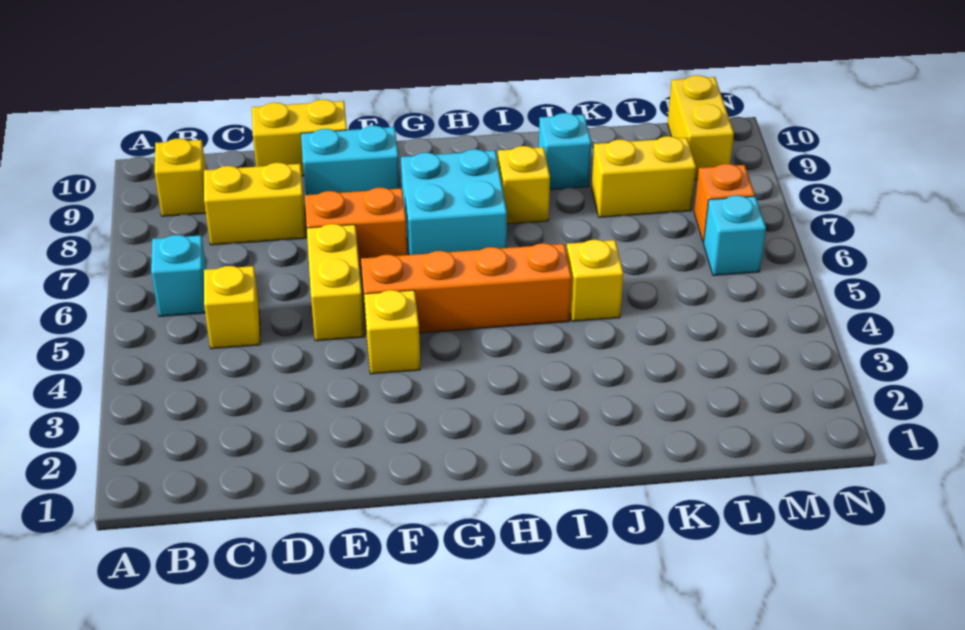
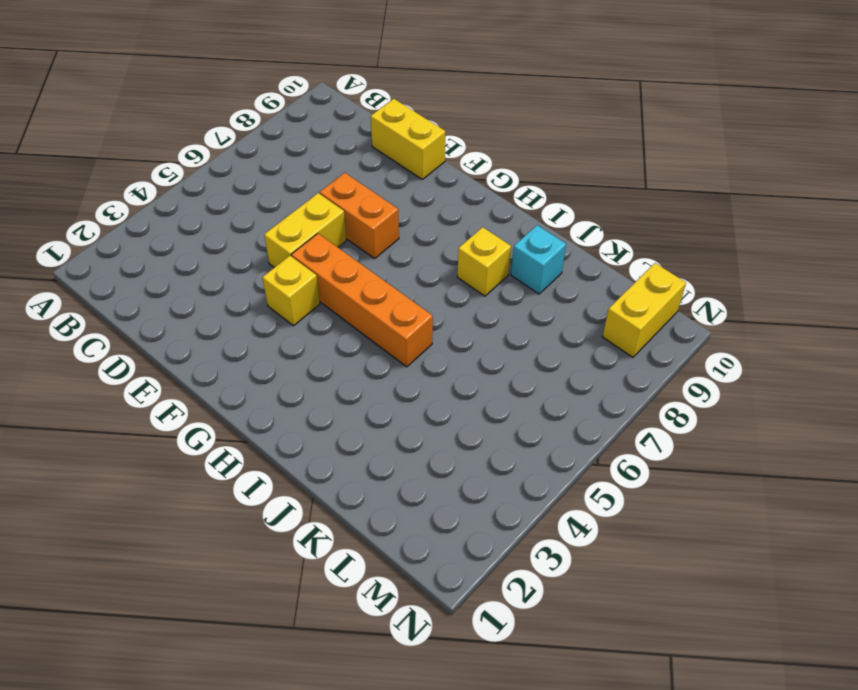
none -> cyan brick B6 level 1
none -> yellow brick B9 level 1
none -> yellow brick C5 level 1

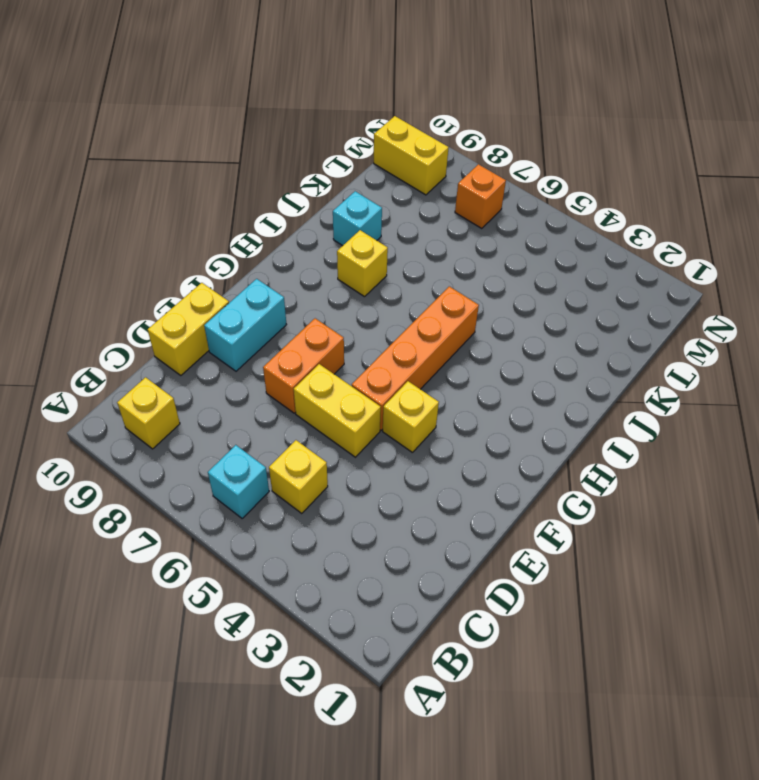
none -> yellow brick C8:D8 level 1
none -> cyan brick G7:H8 level 1
none -> yellow brick J5 level 1

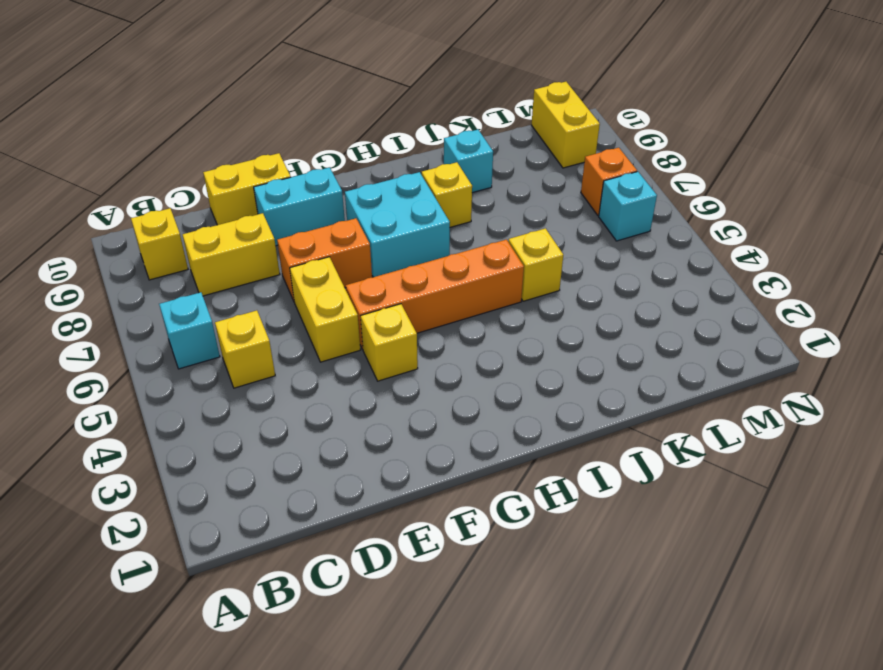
none -> yellow brick K8:L8 level 1

